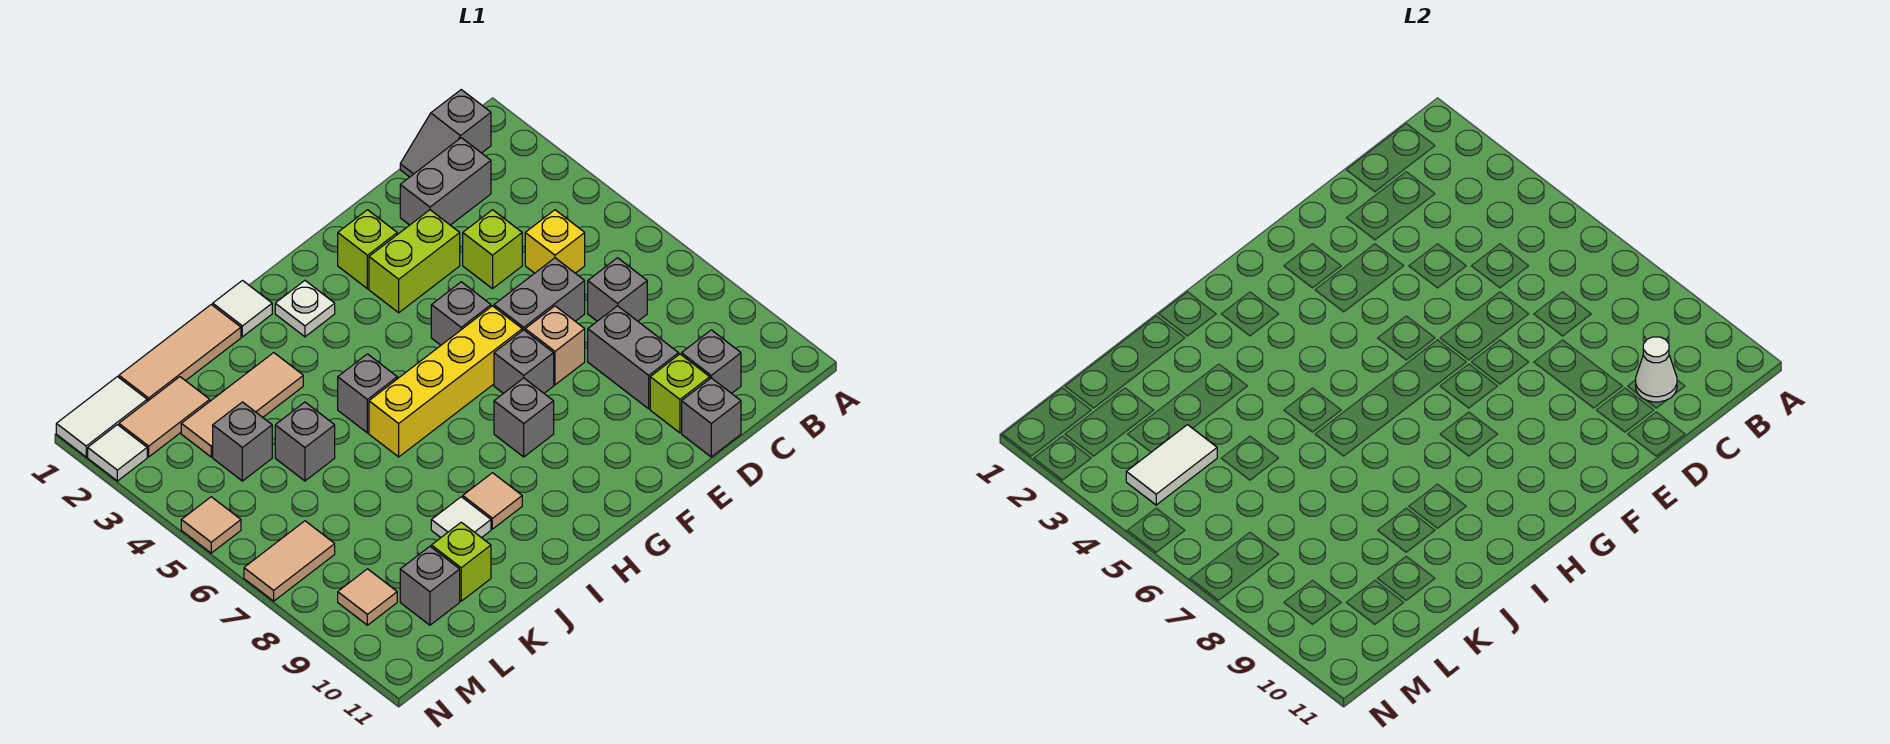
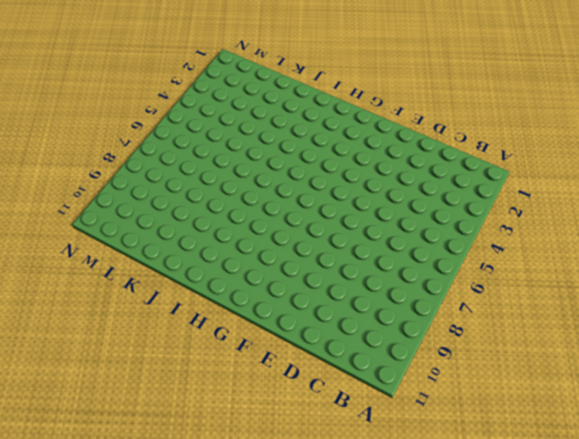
none -> grey slope B1:C1 level 1 top B
none -> grey brick C2:D2 level 1
none -> yellow brick C5 level 1
none -> grey brick C7 level 1

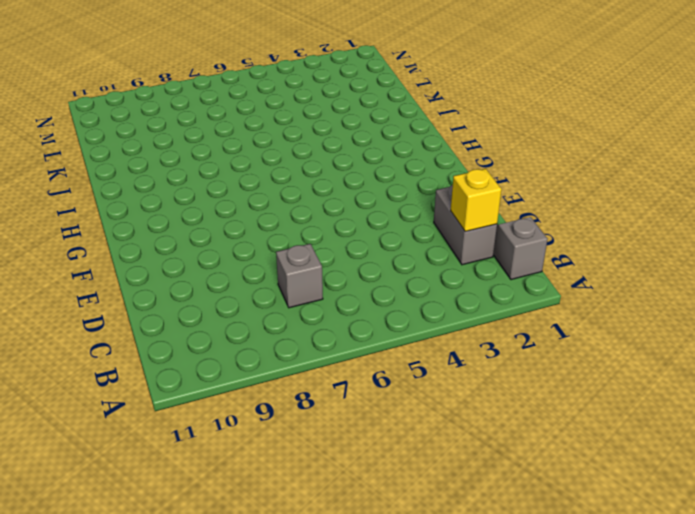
yellow brick C2 level 2 -> yellow brick C5 level 1
none -> grey brick C10 level 1
none -> lime brick D4 level 1
none -> grey brick D6:E6 level 1
none -> grey brick D8:D9 level 1

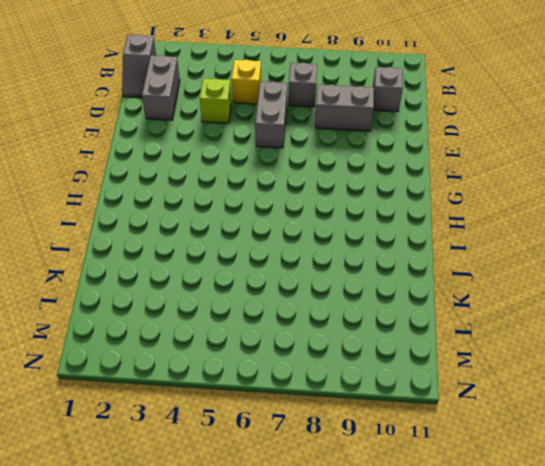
none -> lime brick D10 level 1
none -> grey brick D11 level 1
none -> lime brick E3:F3 level 1
none -> tan brick E7 level 1

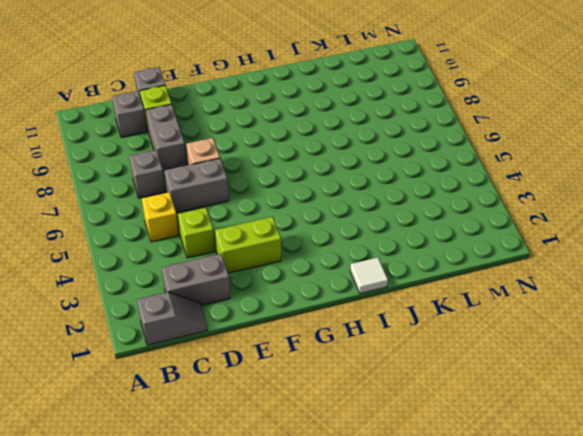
none -> lime brick F2 level 1
none -> grey brick F5 level 1
none -> yellow brick F6:I6 level 1
none -> grey brick F7 level 1

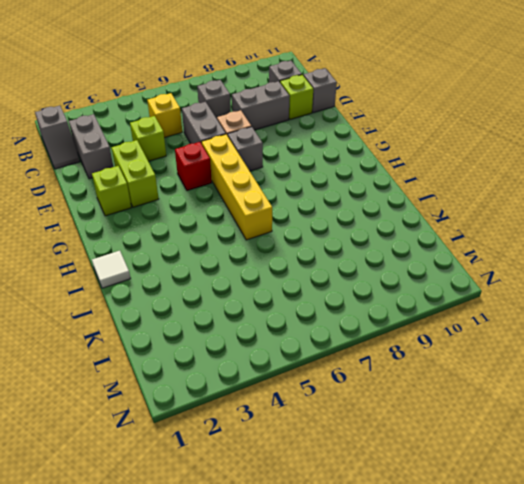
red brick F5 level 1 -> grey brick F5 level 1
none -> grey brick G8 level 1
none -> white plate H2 level 1
none -> grey brick I5 level 1
none -> tan tile I9 level 1

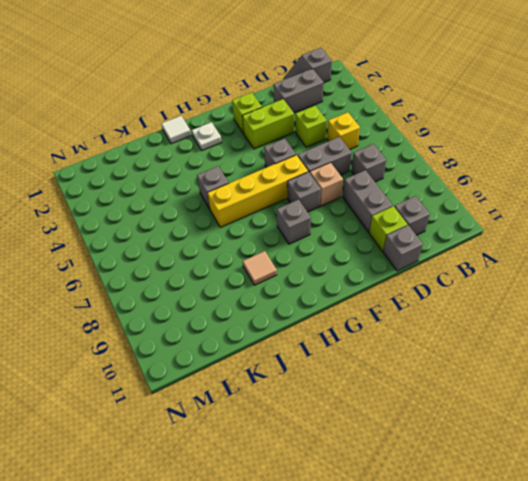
none -> tan tile J1:L1 level 1
none -> tan tile J3:L3 level 1
none -> white tile J9 level 1
none -> grey brick K5 level 1

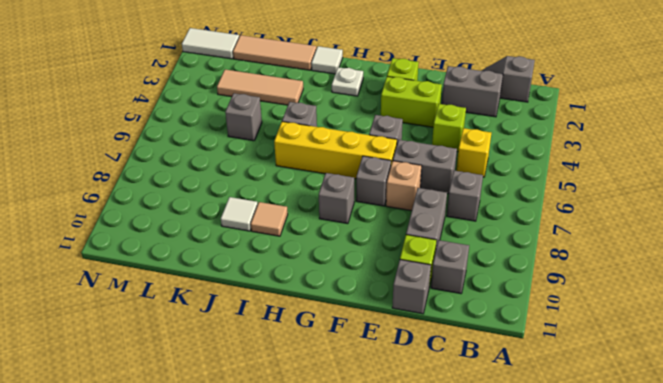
none -> lime brick K10 level 1
none -> tan tile L2:M2 level 1
none -> grey brick L4 level 1
none -> grey brick L10 level 1

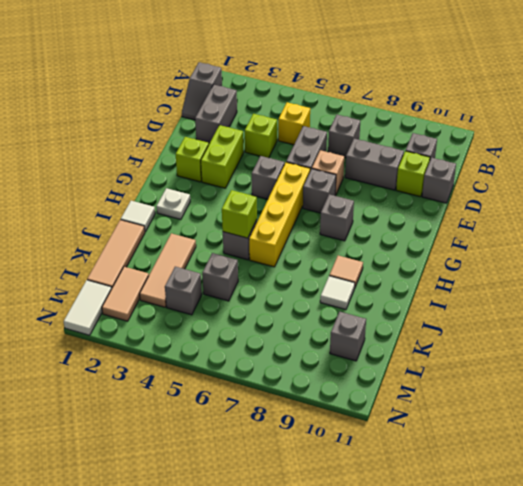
lime brick I5 level 2 -> lime brick K10 level 1
none -> tan tile M7:N7 level 1
none -> tan tile M9 level 1
none -> white tile N2 level 1
none -> tan tile N5 level 1

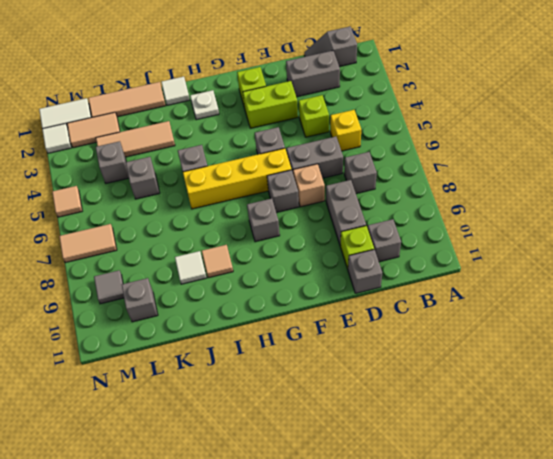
grey tile M9 level 1 -> tan tile M9 level 1
none -> lime brick K10 level 1
none -> white cone C10 level 2
none -> white tile L4:M4 level 2

